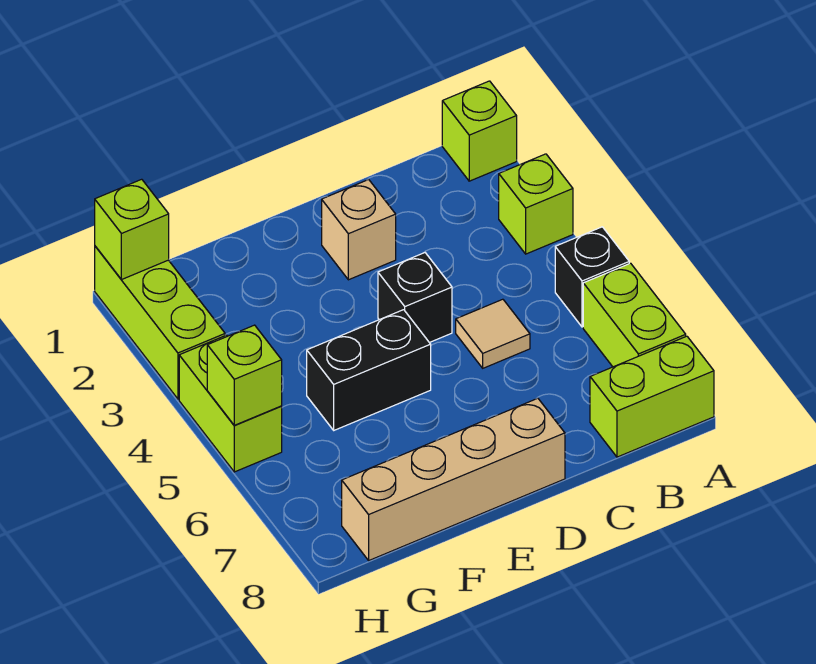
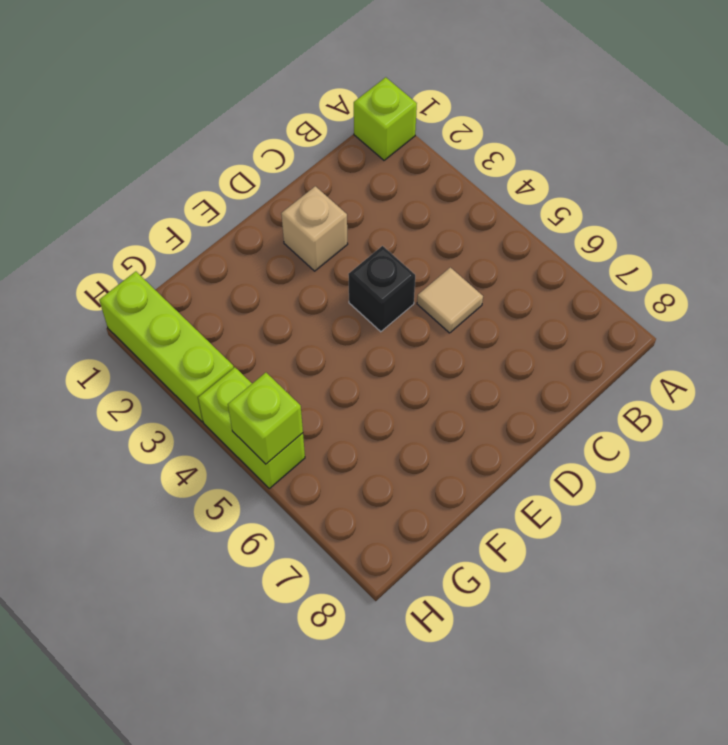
none -> lime brick A3 level 1
none -> black brick A5 level 1
none -> lime brick A6:A7 level 1

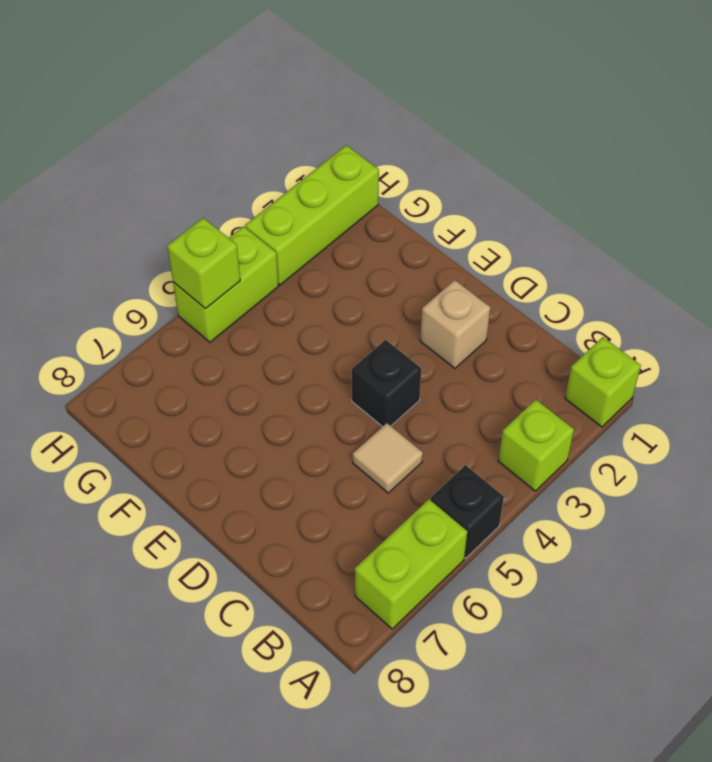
none -> lime brick A8:B8 level 1
none -> tan brick D8:G8 level 1
none -> black brick E5:F5 level 1

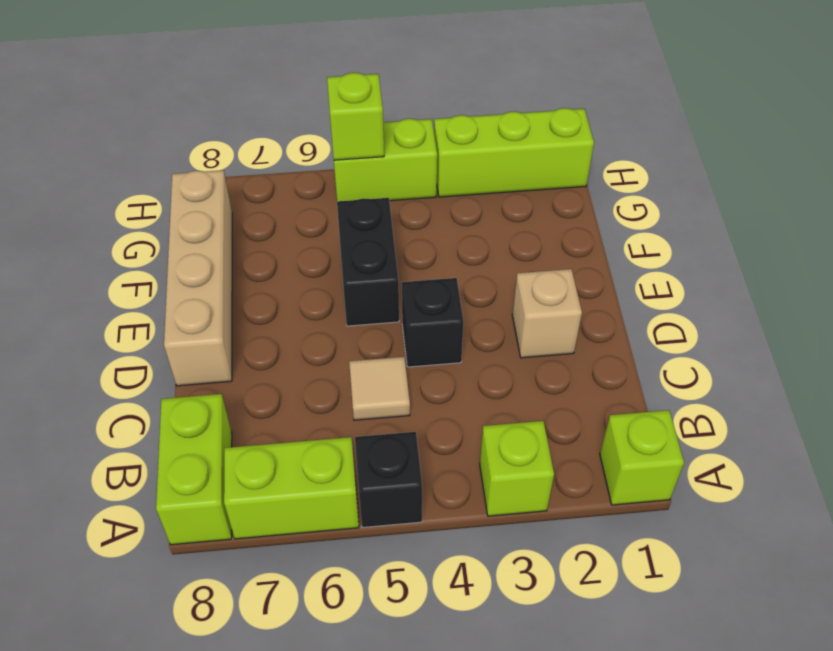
none -> lime brick H1 level 2

